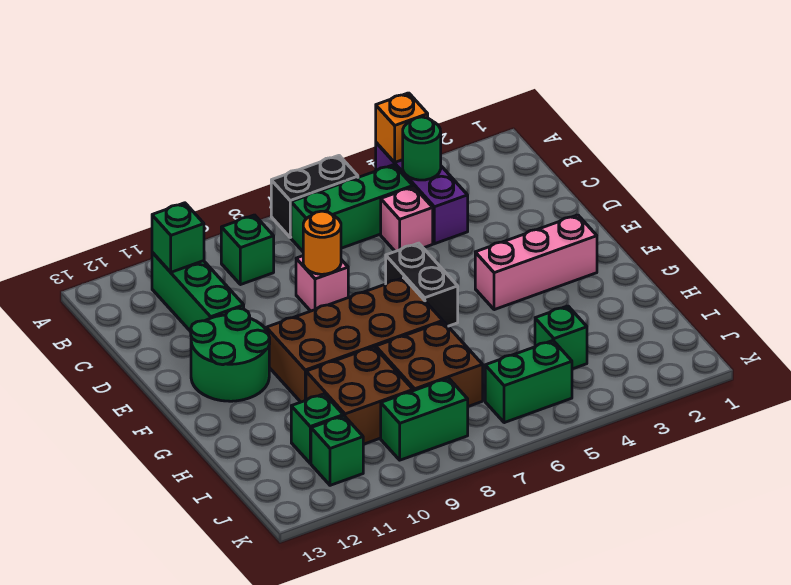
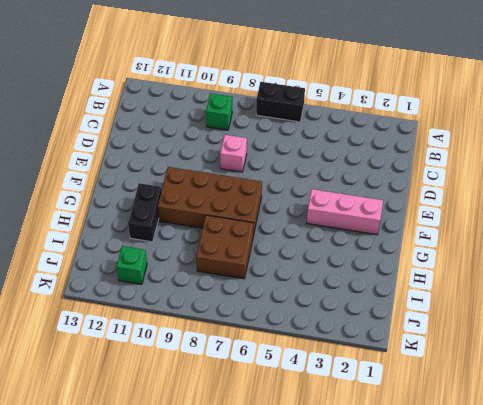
black brick G11:H11 level 1 -> black brick E6:F6 level 1
none -> purple brick A4:C4 level 1
none -> green brick B5:B7 level 1
none -> green brick B11:D11 level 1

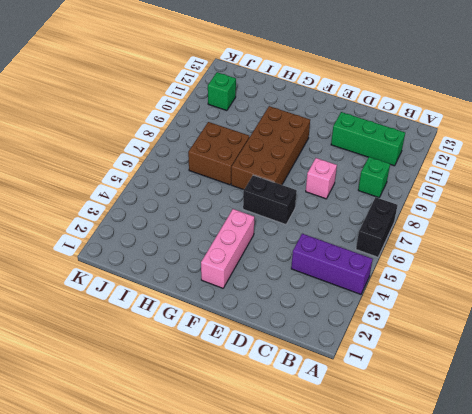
none -> green brick B5:B7 level 1
none -> pink brick C5 level 1
none -> green round brick E11:F12 level 1

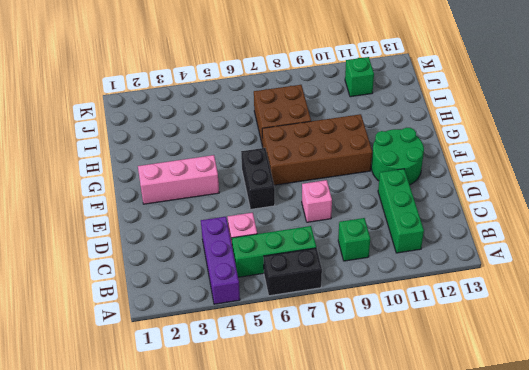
none -> brown brick H9:I10 level 1
none -> green brick I4 level 1
none -> green brick I11 level 1

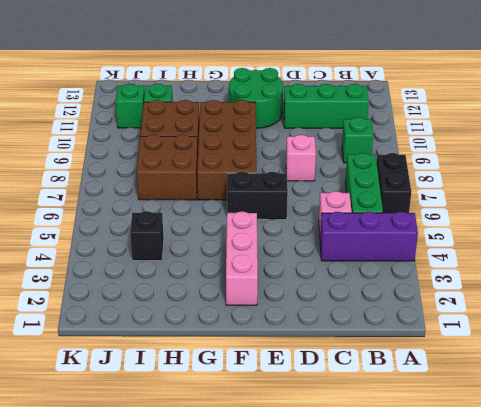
black brick I4 level 1 -> green brick I4 level 1
none -> green brick J5:J6 level 1
none -> green brick J8:J9 level 1
none -> orange brick A4 level 2

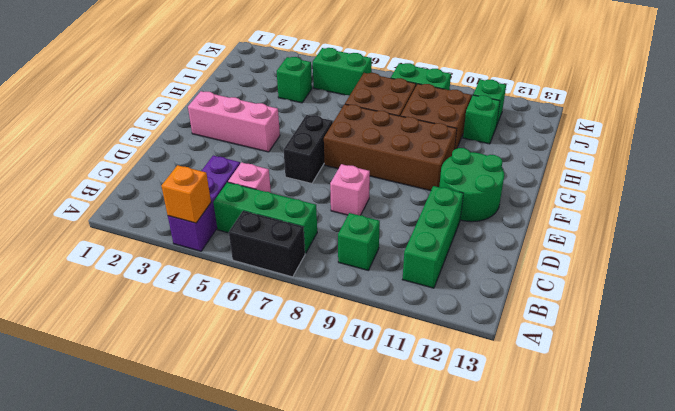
none -> green round brick B4 level 2
none -> green brick B11 level 2
none -> orange round brick D8 level 2

